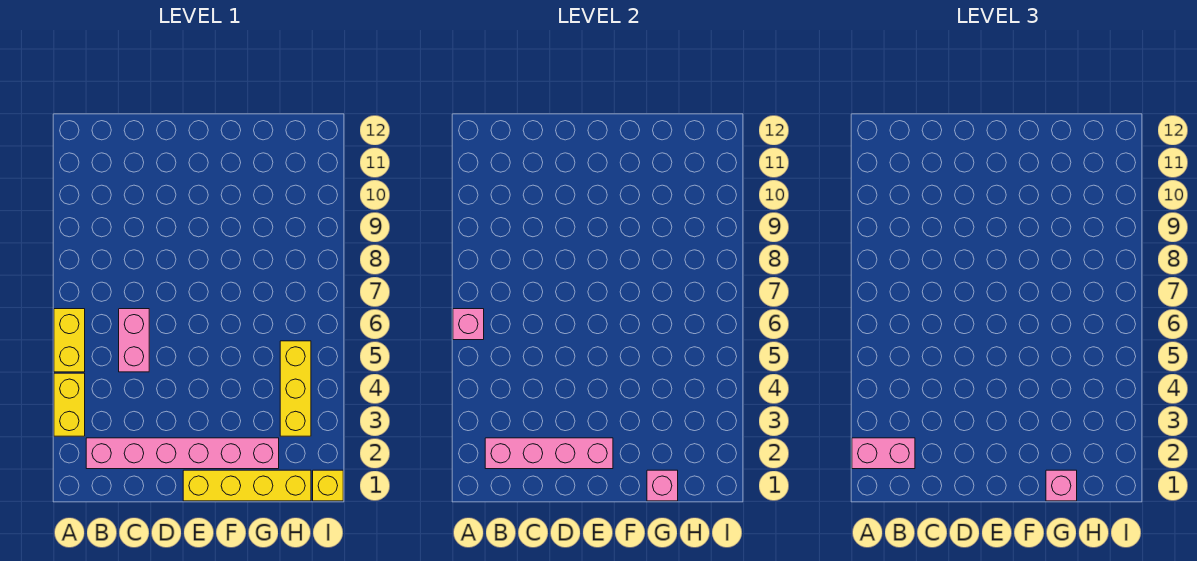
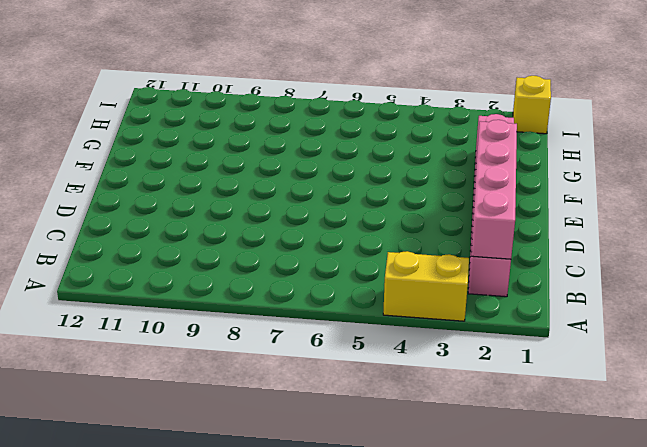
none -> yellow brick A5:A6 level 1
none -> pink brick C5:C6 level 1
none -> yellow brick E1:H1 level 1

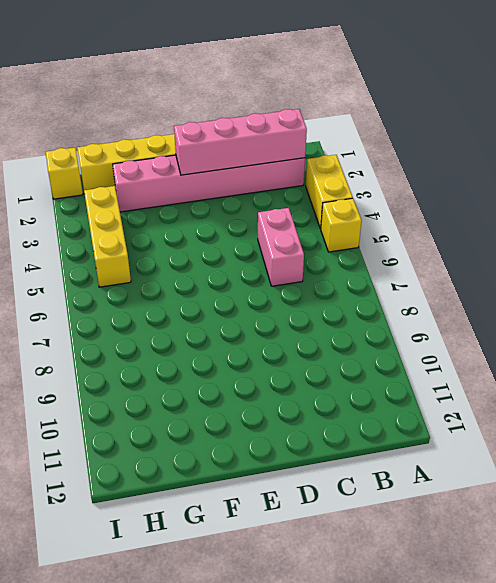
yellow brick A5 level 1 -> yellow brick A5:A6 level 1
none -> pink brick A6 level 2
none -> pink brick G1 level 2
none -> pink brick A2:B2 level 3

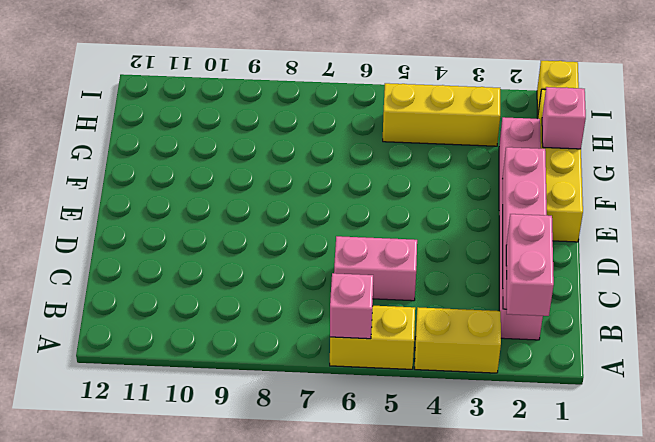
none -> pink brick G1 level 3

